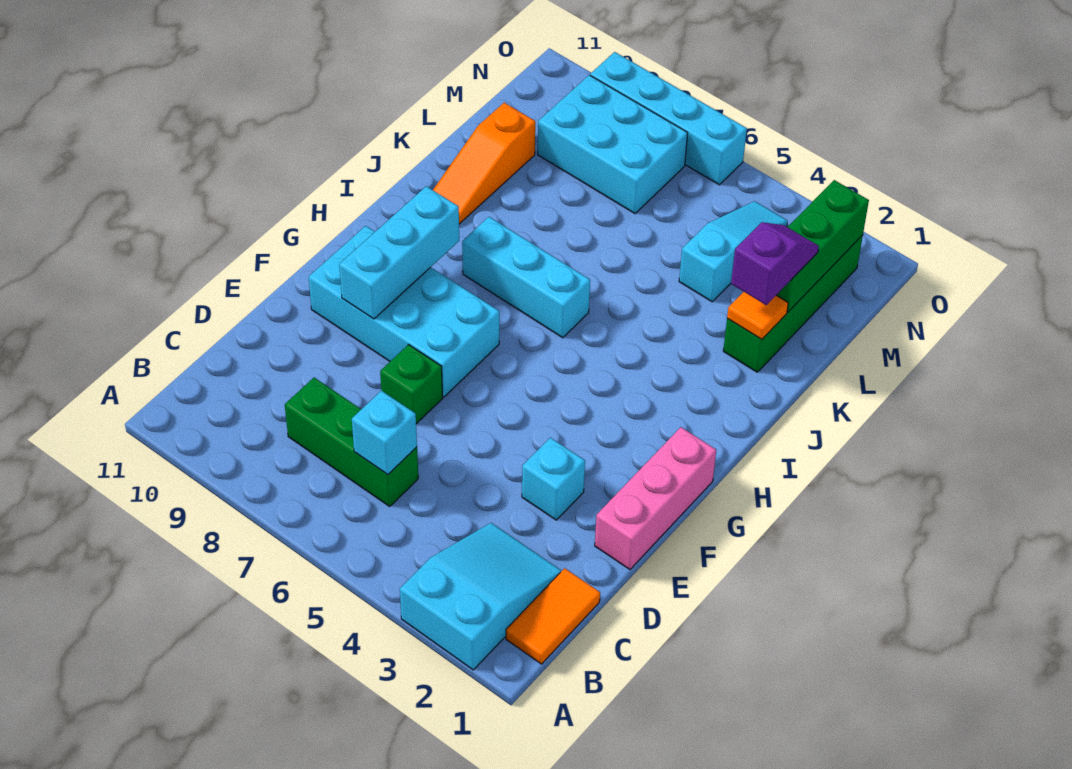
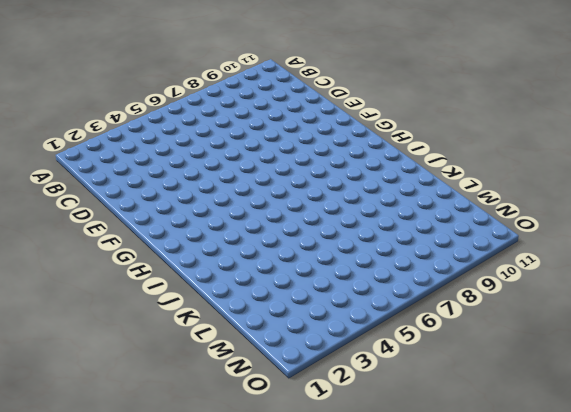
none -> cyan slope A2:C3 level 1 top A
none -> orange tile B1:C1 level 1
none -> green brick C6:C8 level 1

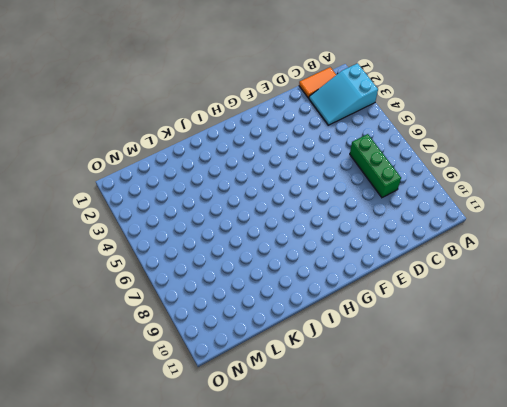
none -> pink brick E1:G1 level 1
none -> cyan brick E3 level 1
none -> green brick E7 level 1

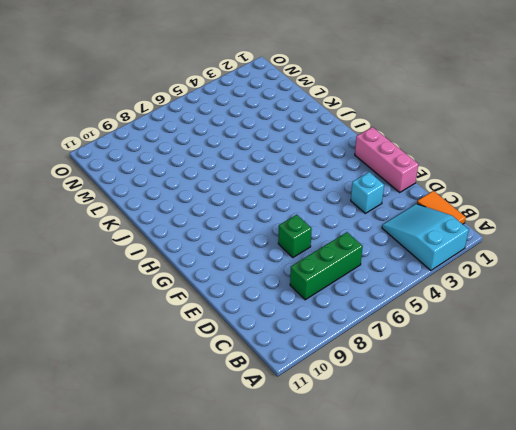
none -> cyan brick F7:G10 level 1
none -> cyan brick I6:I8 level 1
none -> orange slope J10:L10 level 1 top L

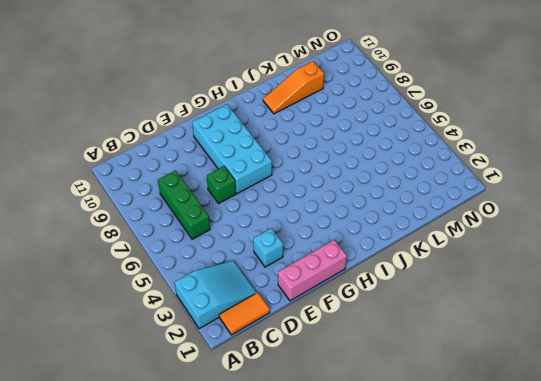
none -> cyan brick I6:I8 level 1
none -> green brick K2:N2 level 1
none -> cyan slope L4:N4 level 1 top L

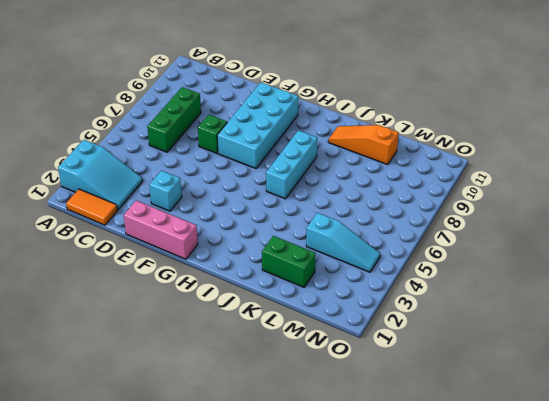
green brick K2:L2 level 1 -> green brick K2:N2 level 1
none -> cyan brick M7:N9 level 1
none -> cyan brick O6:O9 level 1
none -> cyan brick C6 level 2

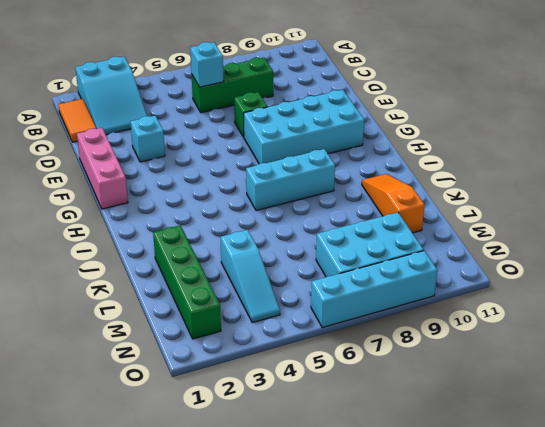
none -> cyan brick F9:H9 level 2
none -> orange tile K2 level 2
none -> green brick L2:N2 level 2

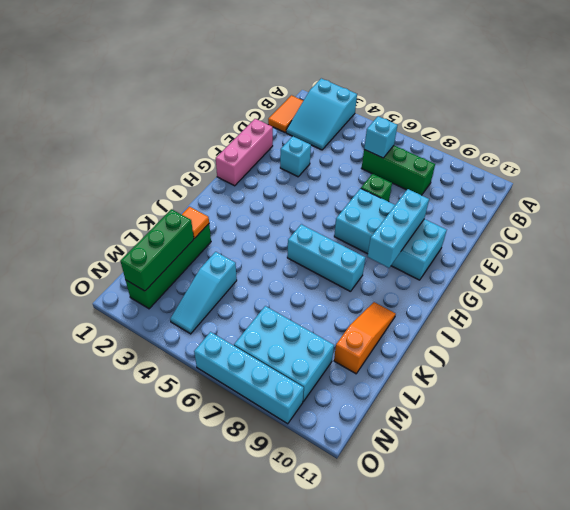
none -> purple slope K2:L2 level 3 top K

